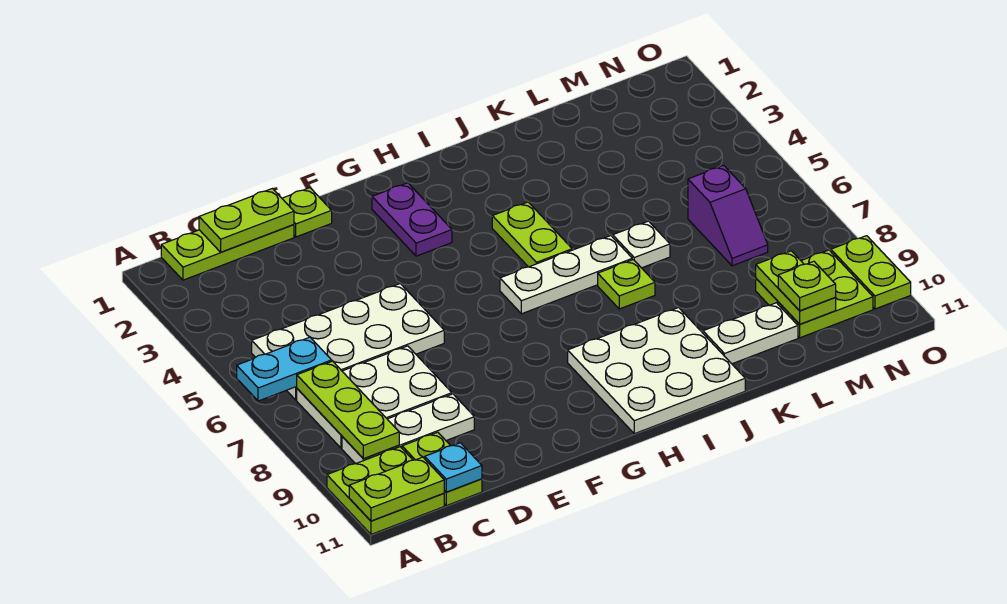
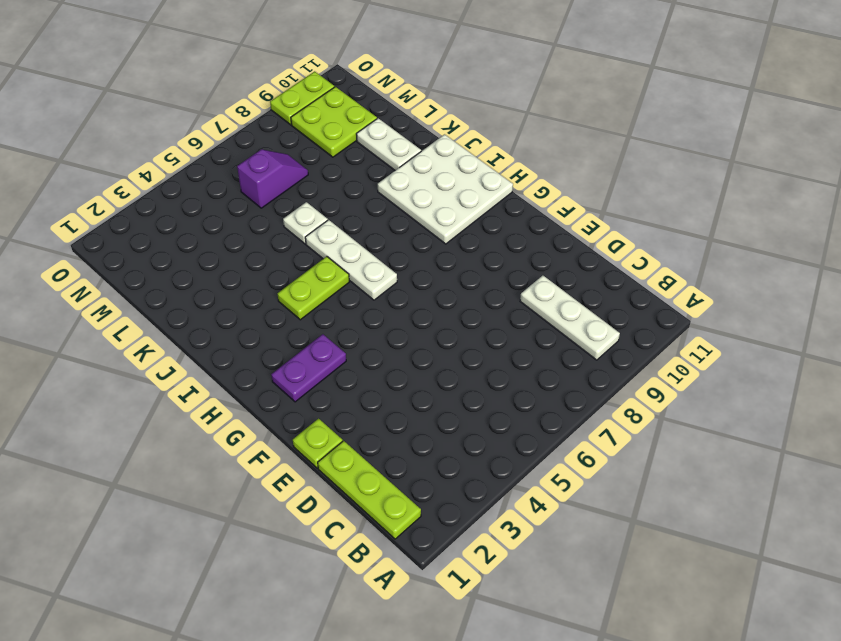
none -> lime plate A10:B11 level 1
none -> white plate B5:E6 level 1
none -> white plate B7:D8 level 1

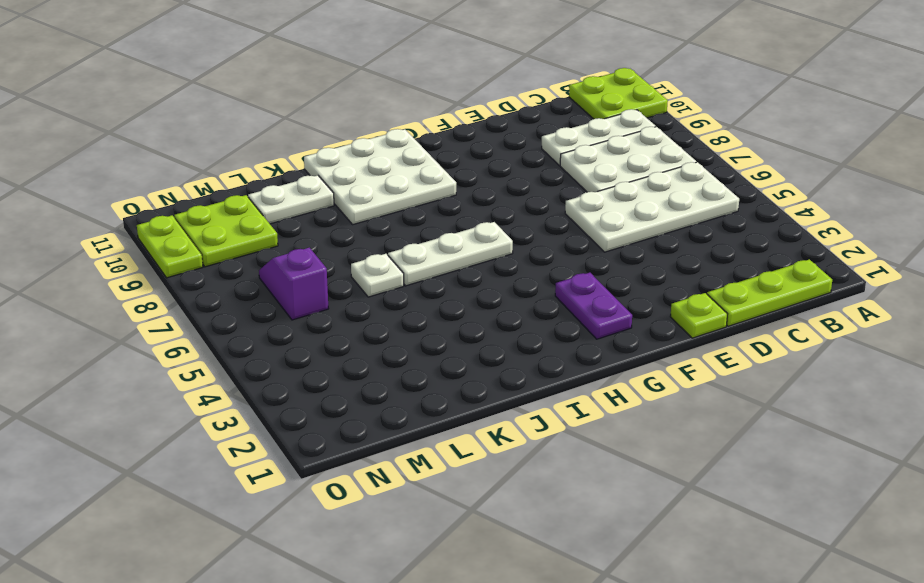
none -> lime plate C10:C11 level 1
none -> lime plate I4:I5 level 1
none -> lime plate J7 level 1

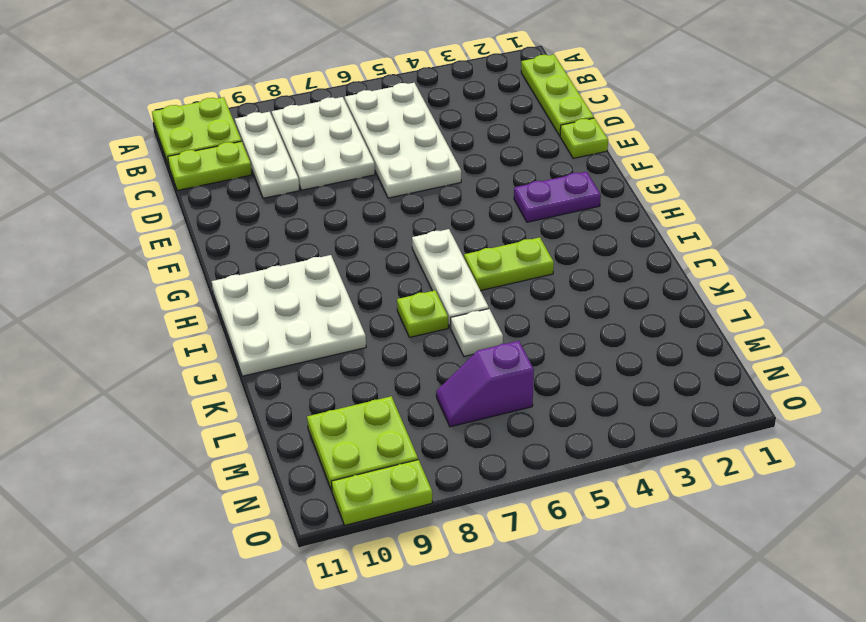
none -> white plate K10:L10 level 1
none -> cyan plate A6:B6 level 2
none -> lime plate A11:B11 level 2

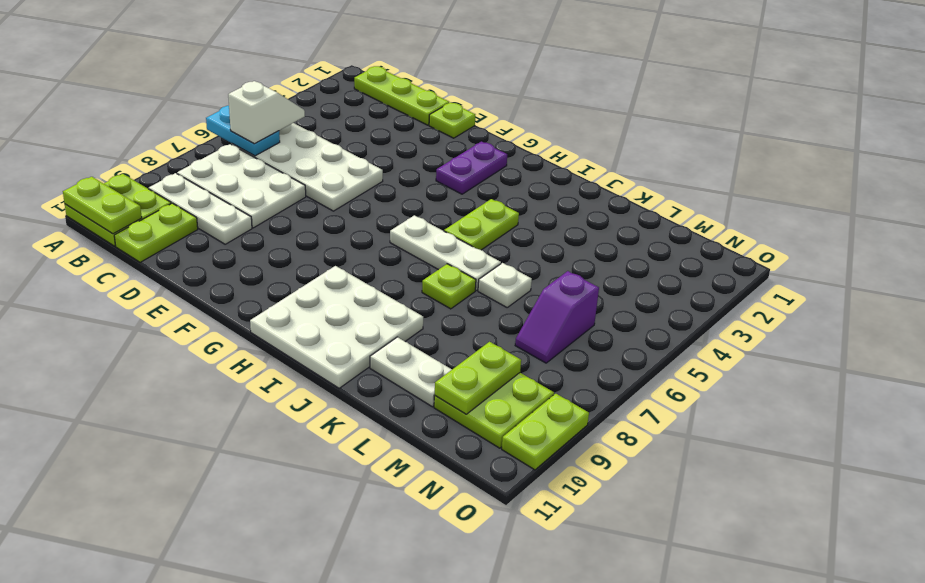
white slope B5:B6 level 3 top 6 -> none
none -> lime plate B7:B9 level 2
none -> lime plate C1:D1 level 2
none -> cyan plate C11 level 2

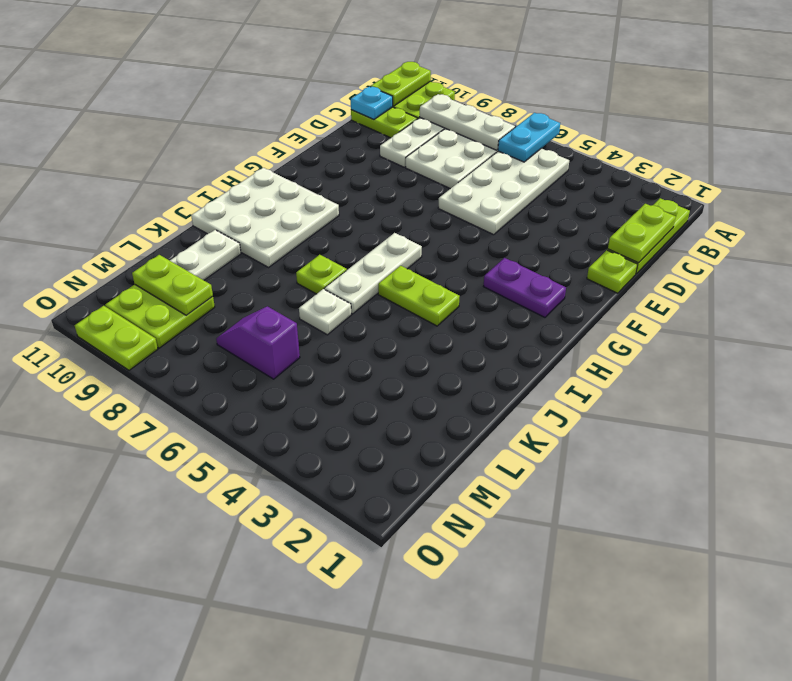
white plate B7:B9 level 2 -> lime plate B7:B9 level 2
none -> lime plate M10 level 3

